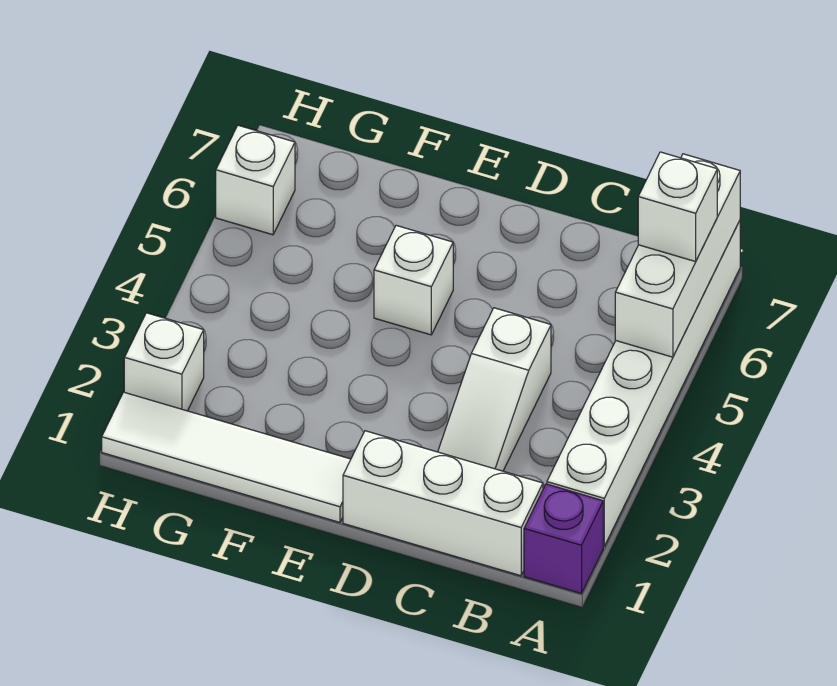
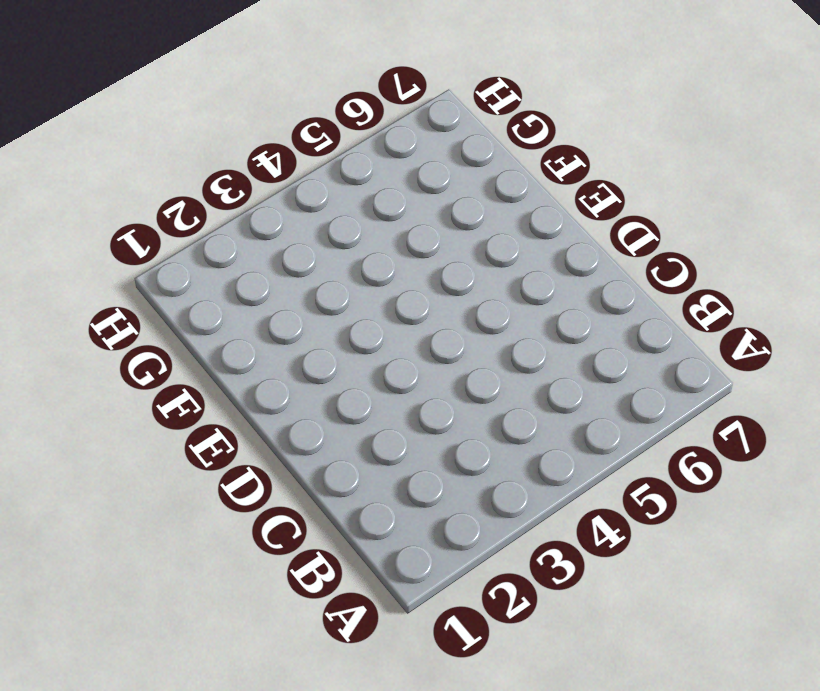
none -> purple brick A1 level 1
none -> white brick A2:A7 level 1

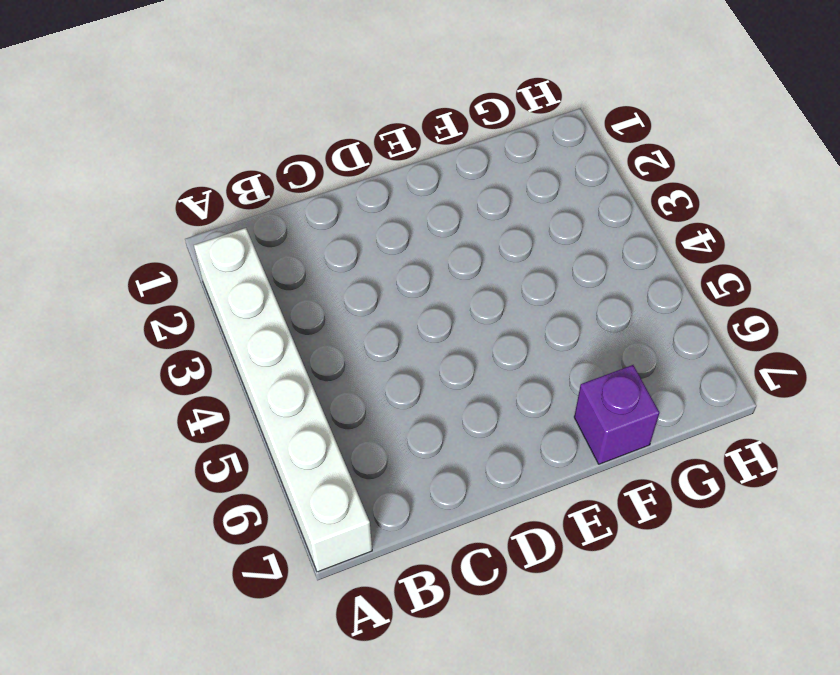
purple brick F7 level 1 -> purple brick A1 level 1
none -> white brick B1:D1 level 1
none -> white slope C2:C4 level 1 top 4

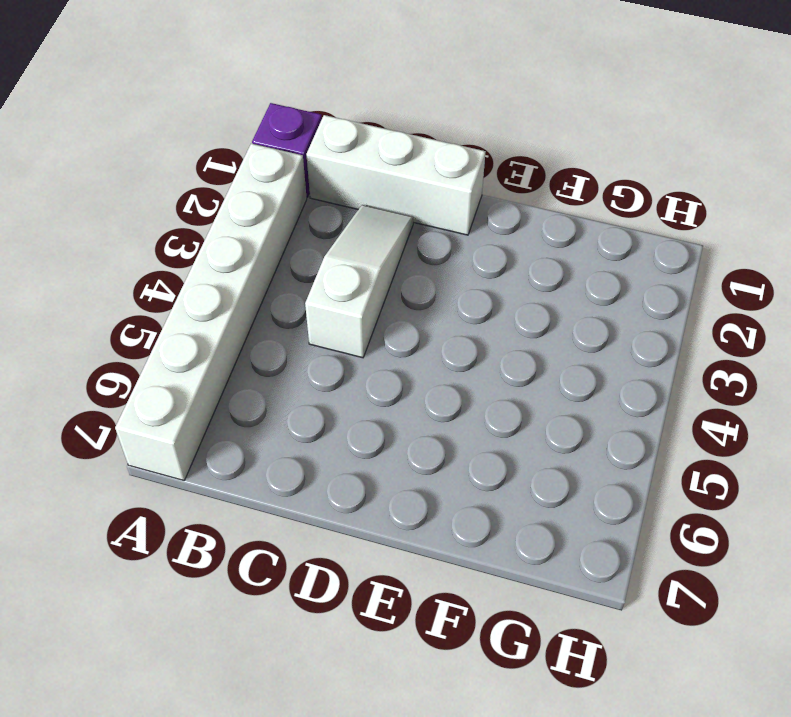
none -> white tile E1:H1 level 1
none -> white brick E5 level 1

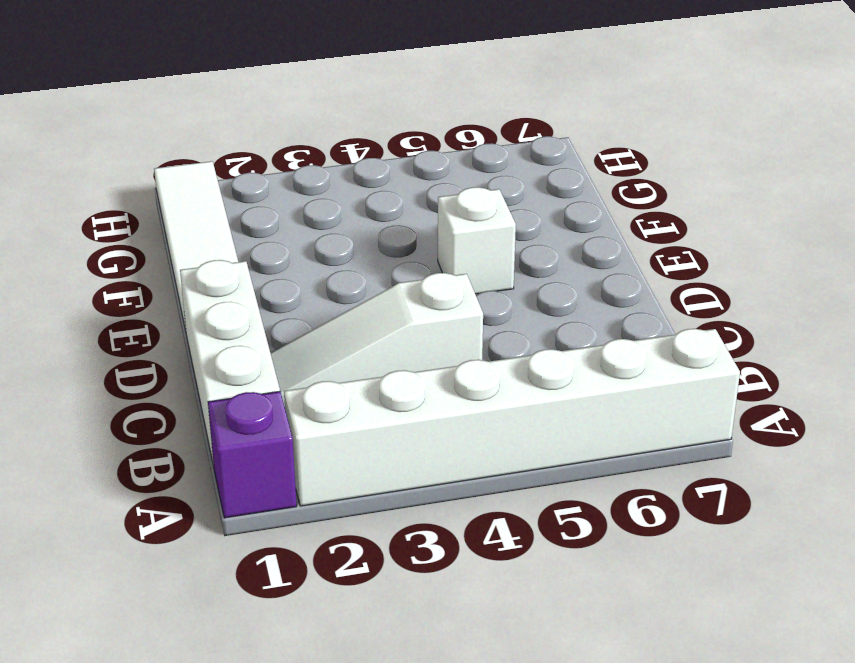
none -> white brick H2 level 1
none -> white brick H6 level 1

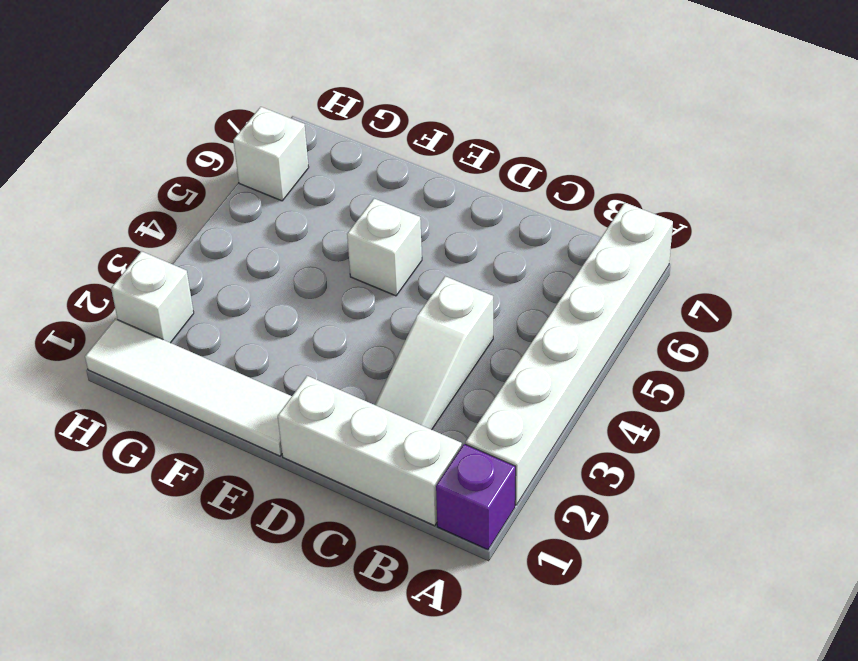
none -> white brick A5:A7 level 2
none -> white brick A6 level 3

